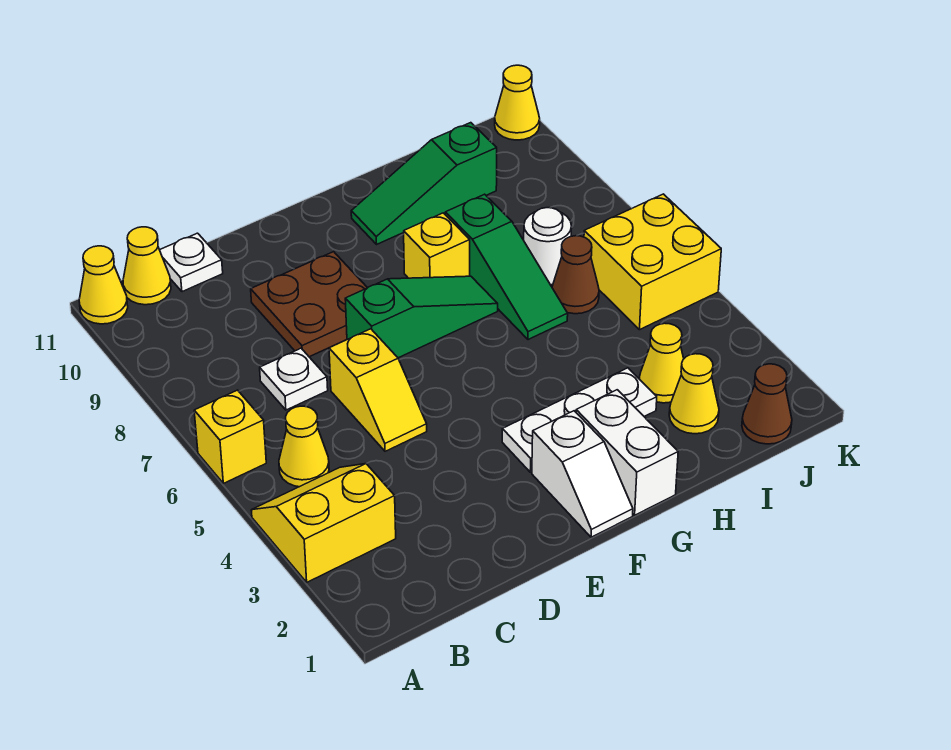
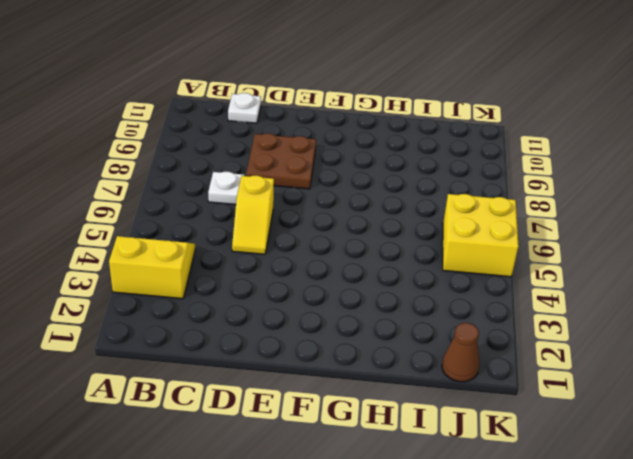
none -> yellow brick A6 level 1
none -> yellow cone A11 level 1
none -> yellow cone B5 level 1

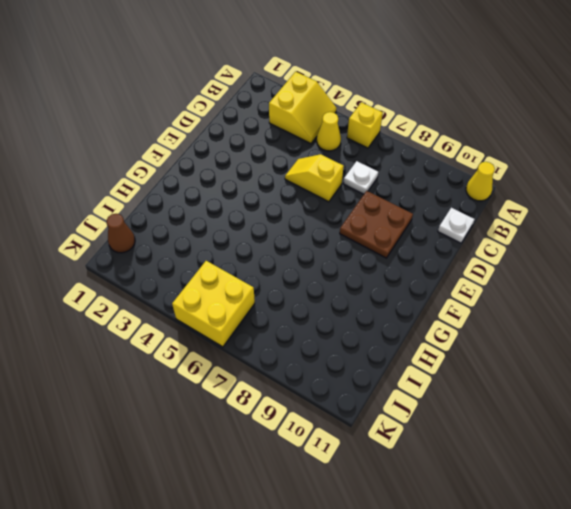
none -> yellow cone B11 level 1
none -> green slope E7:G7 level 1 top E
none -> white slope F1:F2 level 1 top 2

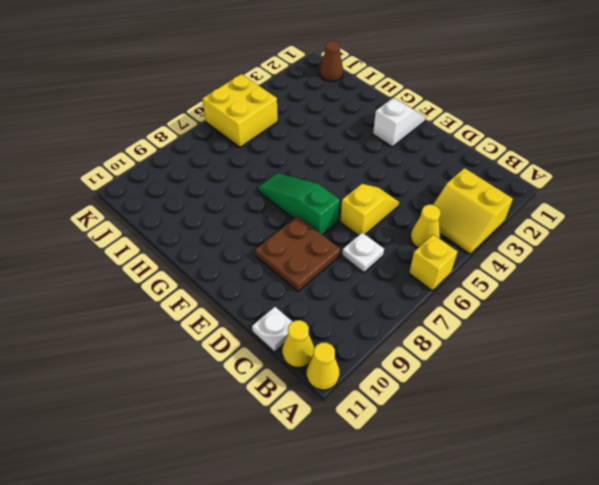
none -> white plate F3:H3 level 1
none -> white brick G1:G2 level 1
none -> yellow brick G8 level 1

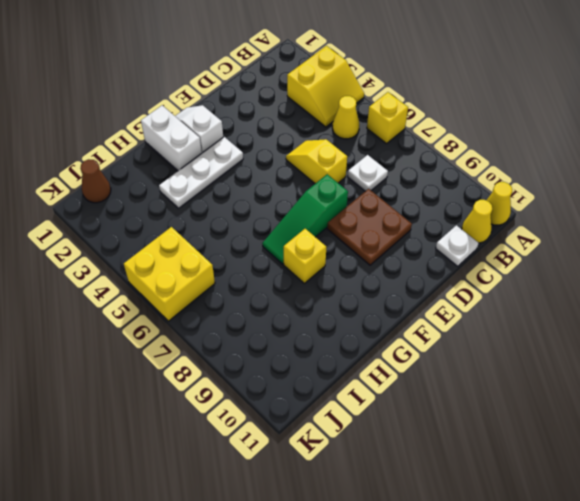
none -> green slope G10:I10 level 1 top I
none -> green slope H6:H8 level 1 top 8
none -> yellow cone I2 level 1

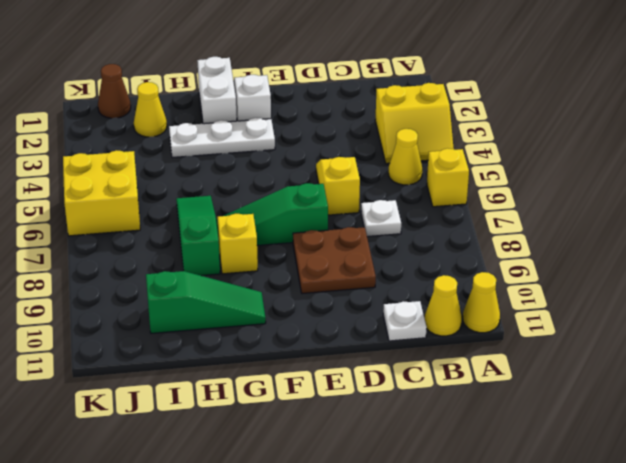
none -> yellow cone I3 level 1
none -> brown cone I6 level 1
none -> white round brick I7 level 1

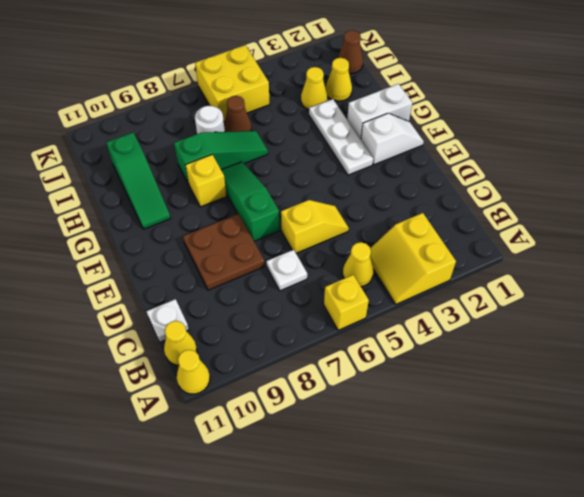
none -> yellow cone K11 level 1

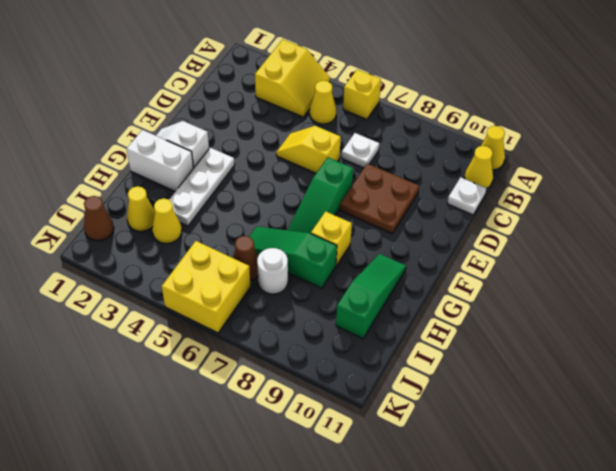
none -> yellow cone K11 level 1

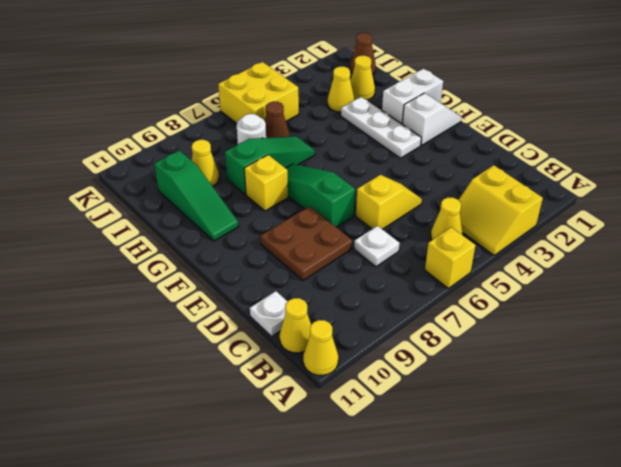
yellow cone I9 level 1 -> yellow cone K11 level 1

